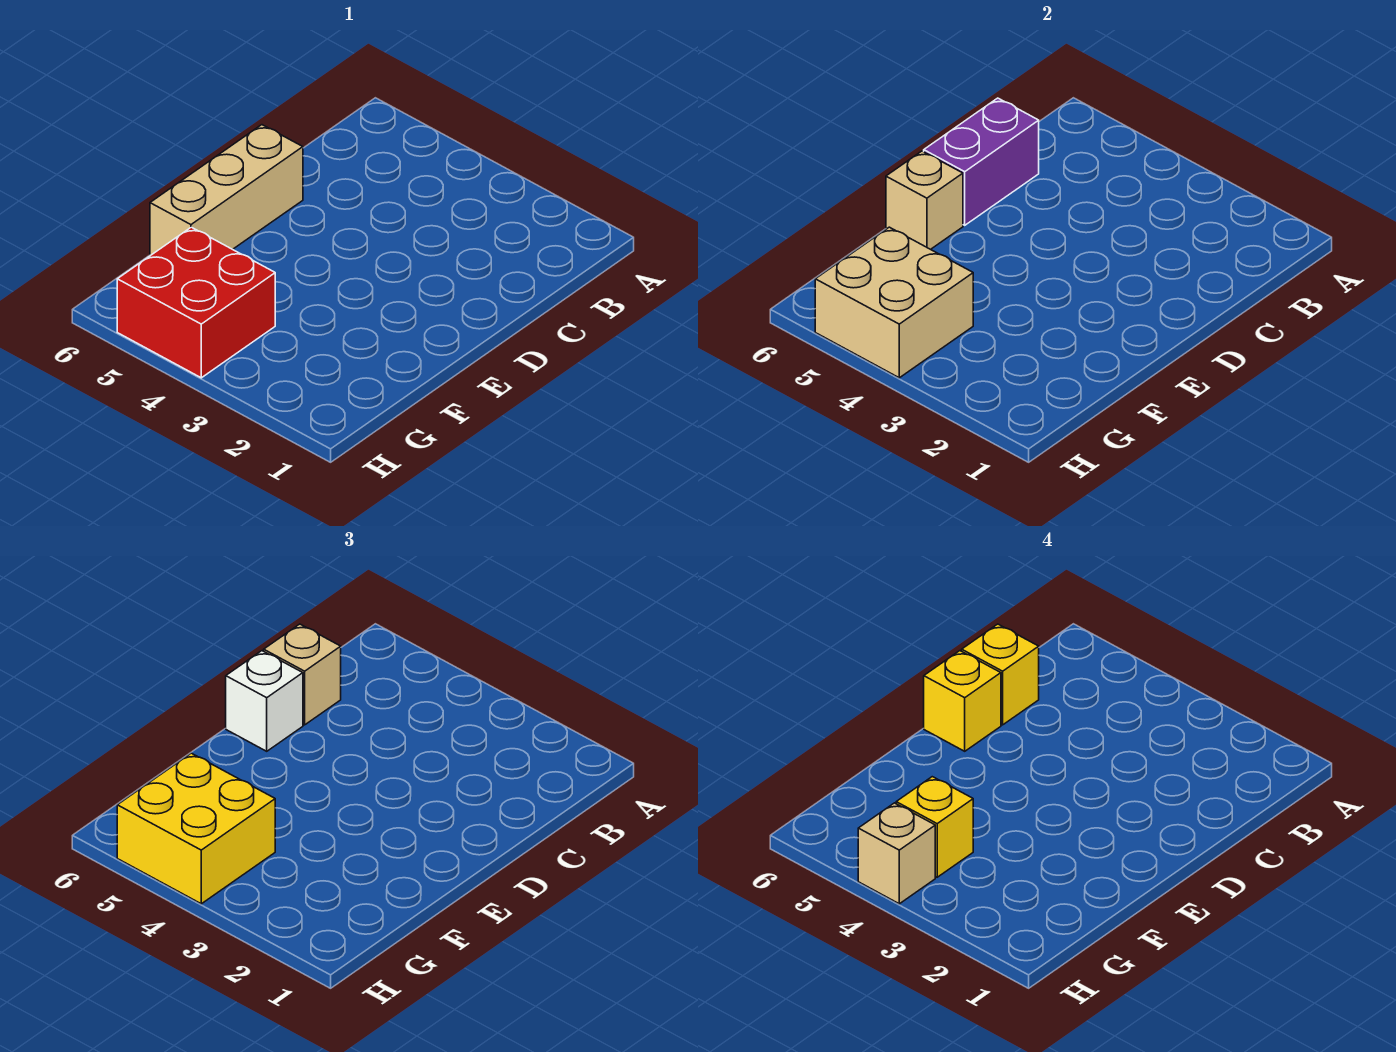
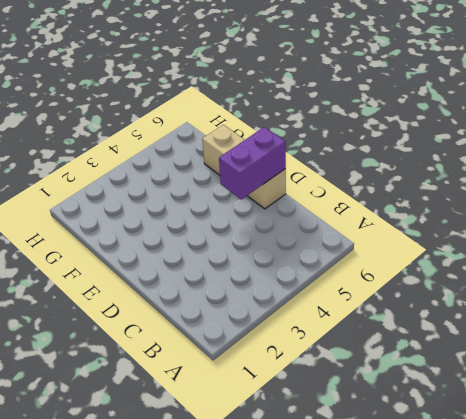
purple brick D5:D6 level 2 -> purple brick C6:D6 level 2
none -> red brick G4:H5 level 1
none -> tan brick E6 level 2
none -> tan brick G4:H5 level 2

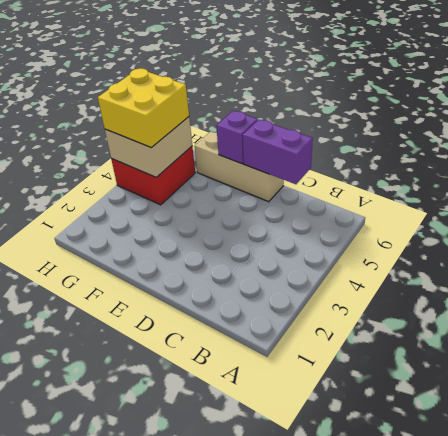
purple brick E6 level 2 -> tan brick E6 level 2
none -> tan brick C6 level 3
none -> white brick D6 level 3
none -> yellow brick C6 level 4

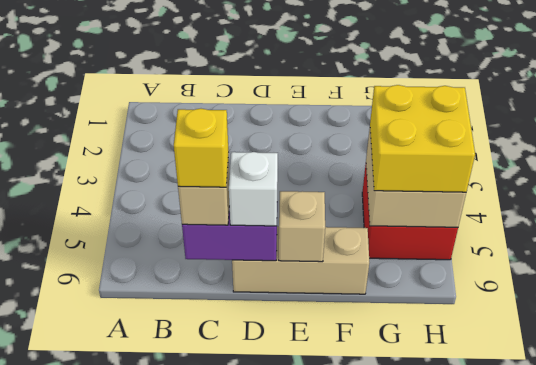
none -> yellow brick D6 level 4
none -> yellow brick G4 level 4
none -> tan brick H4 level 4

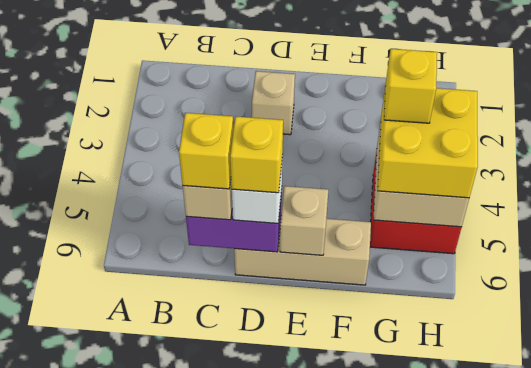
tan brick D2 level 1 -> tan brick H4 level 4

